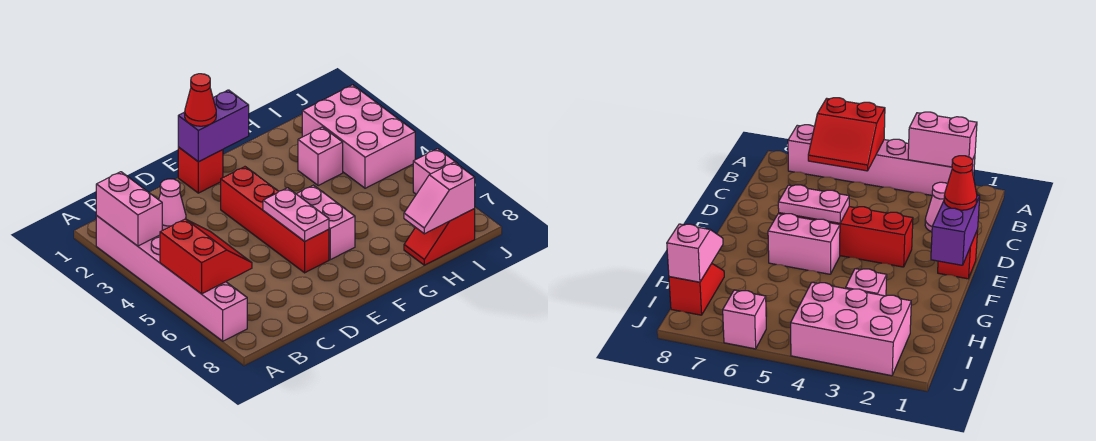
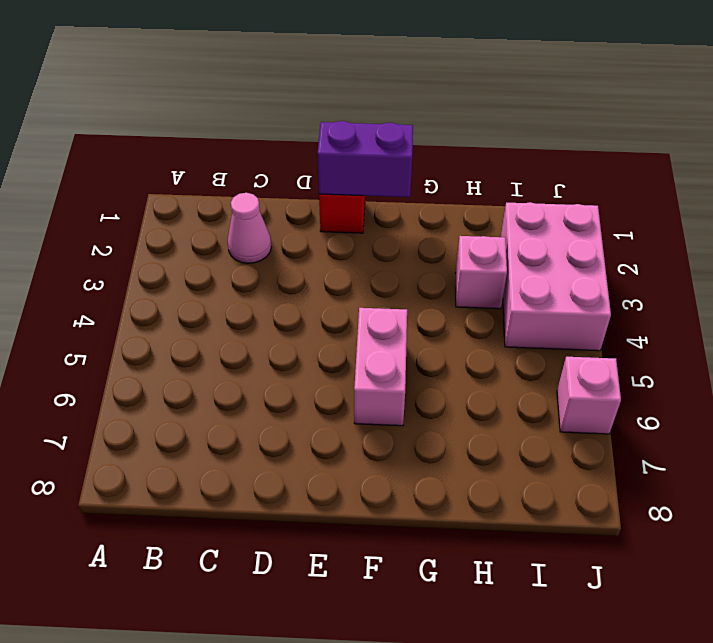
none -> pink brick A2:A7 level 1
none -> red brick E3:E6 level 1
none -> red slope H8:I8 level 1 top I

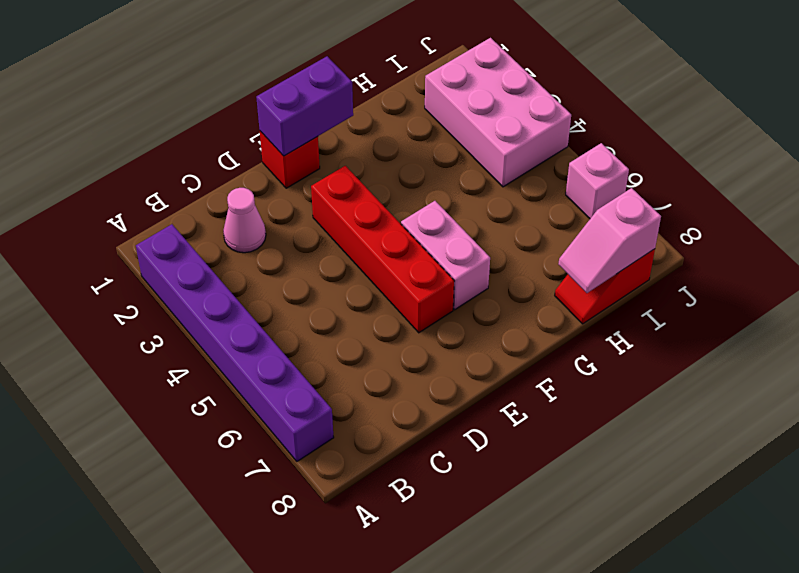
purple brick A2:A7 level 1 -> pink brick A2:A7 level 1
none -> pink brick H3 level 1
none -> pink brick A2:A3 level 2
none -> red slope A5:B6 level 2 top A

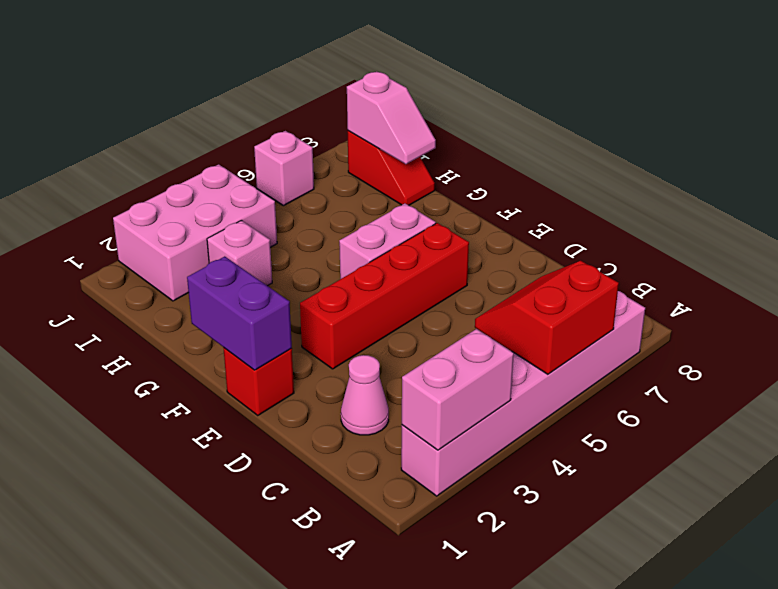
none -> pink plate E5:E6 level 2
none -> red cone E1 level 3

